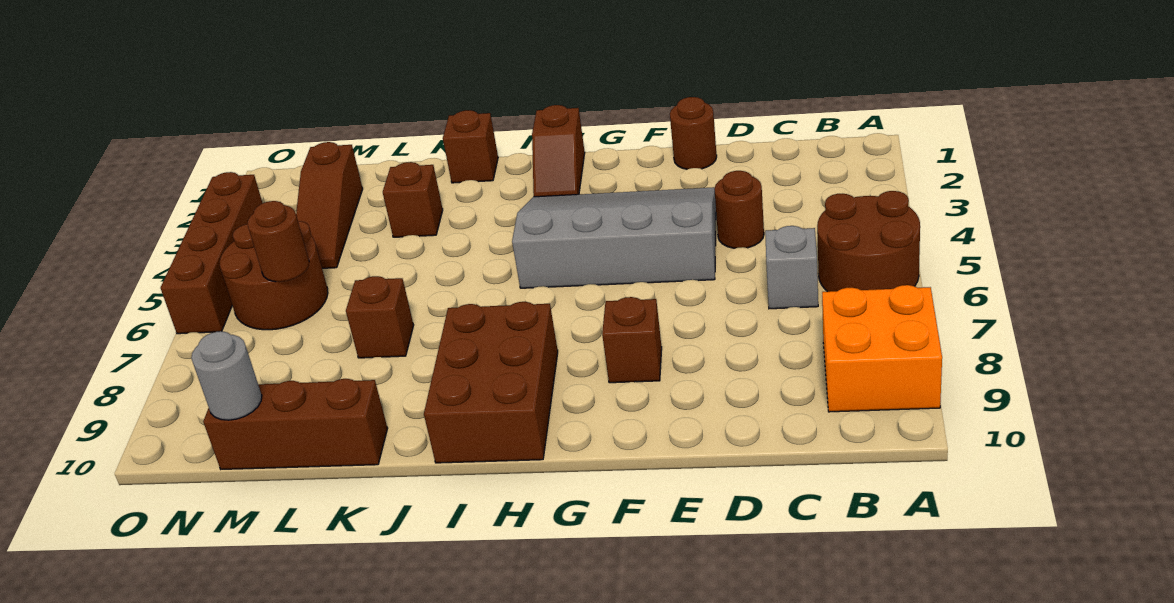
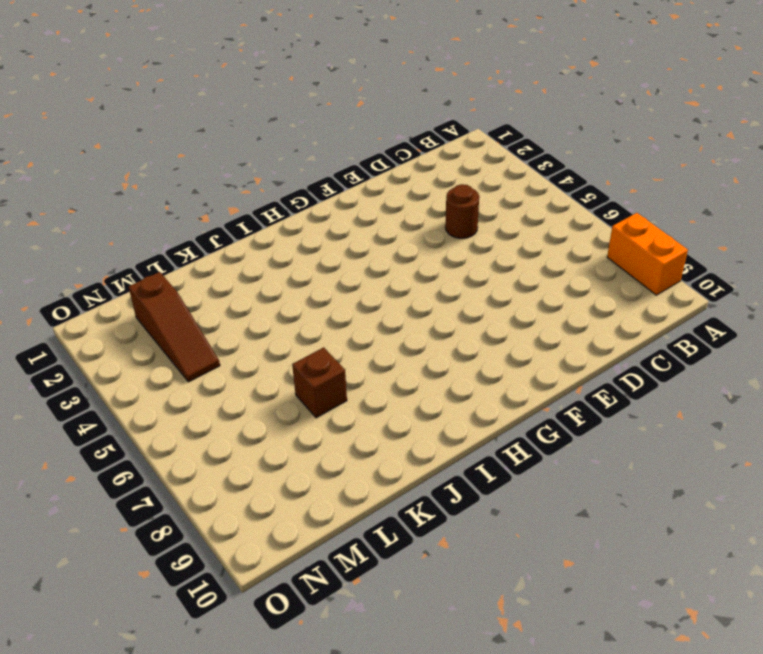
orange brick A8:A9 level 1 -> orange brick A8:B9 level 1
none -> brown round brick A5:B6 level 1
none -> grey brick C6 level 1
none -> brown round brick E1 level 1

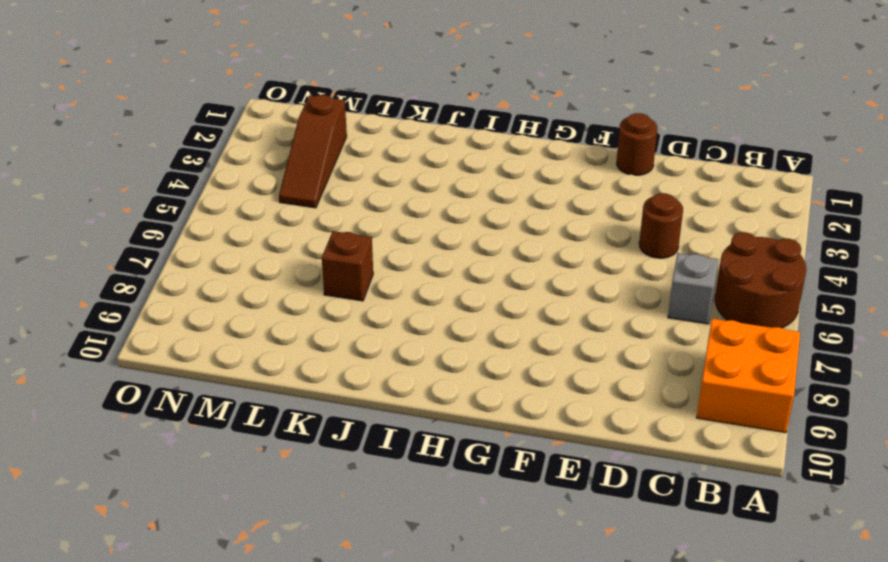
none -> grey slope E3:H5 level 1 top 5
none -> brown brick F8 level 1
none -> brown slope H1:H2 level 1 top 1

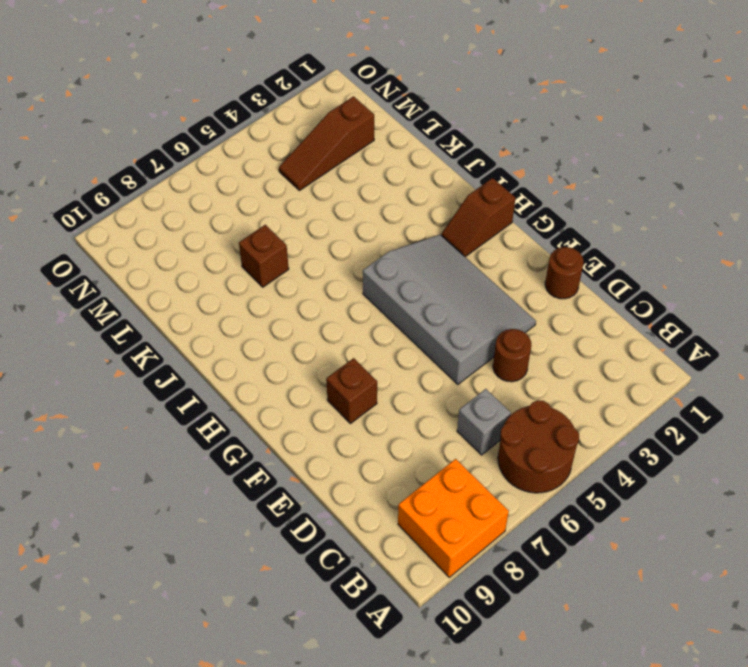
none -> brown brick H8:I10 level 1
none -> brown brick J1 level 1
none -> brown brick K3 level 1

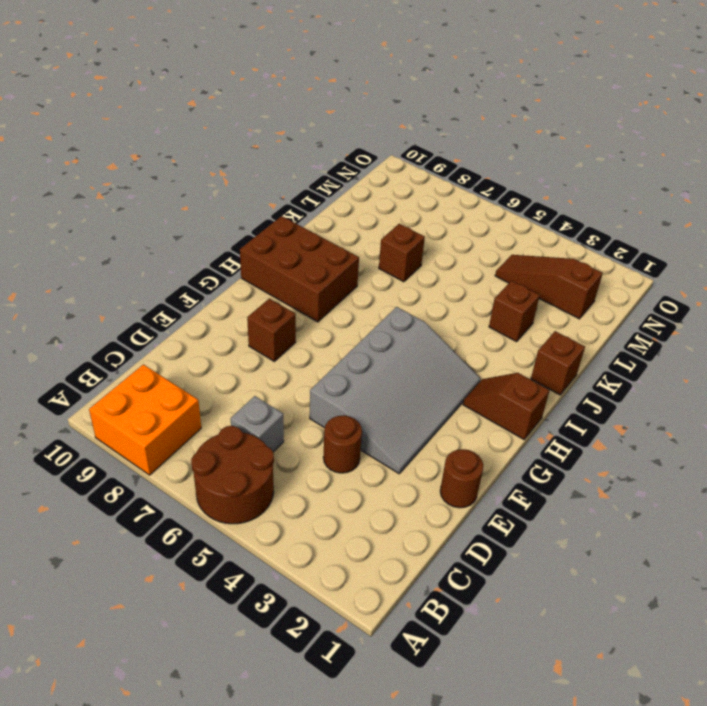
none -> brown brick K10:M10 level 1
none -> brown round brick M5:N6 level 1
none -> brown brick O3:O6 level 1

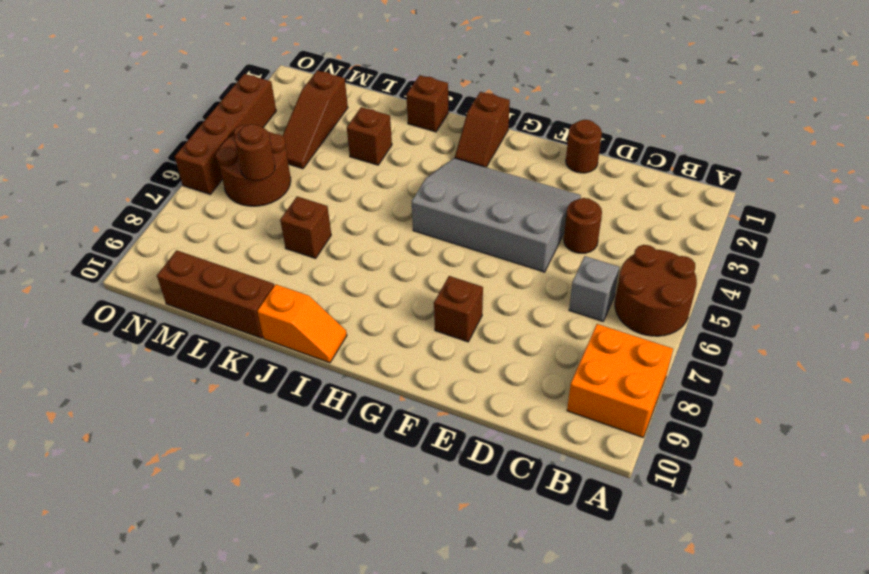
orange slope I10:J10 level 1 top J -> brown brick H8:I10 level 1
none -> grey round brick M10 level 2

